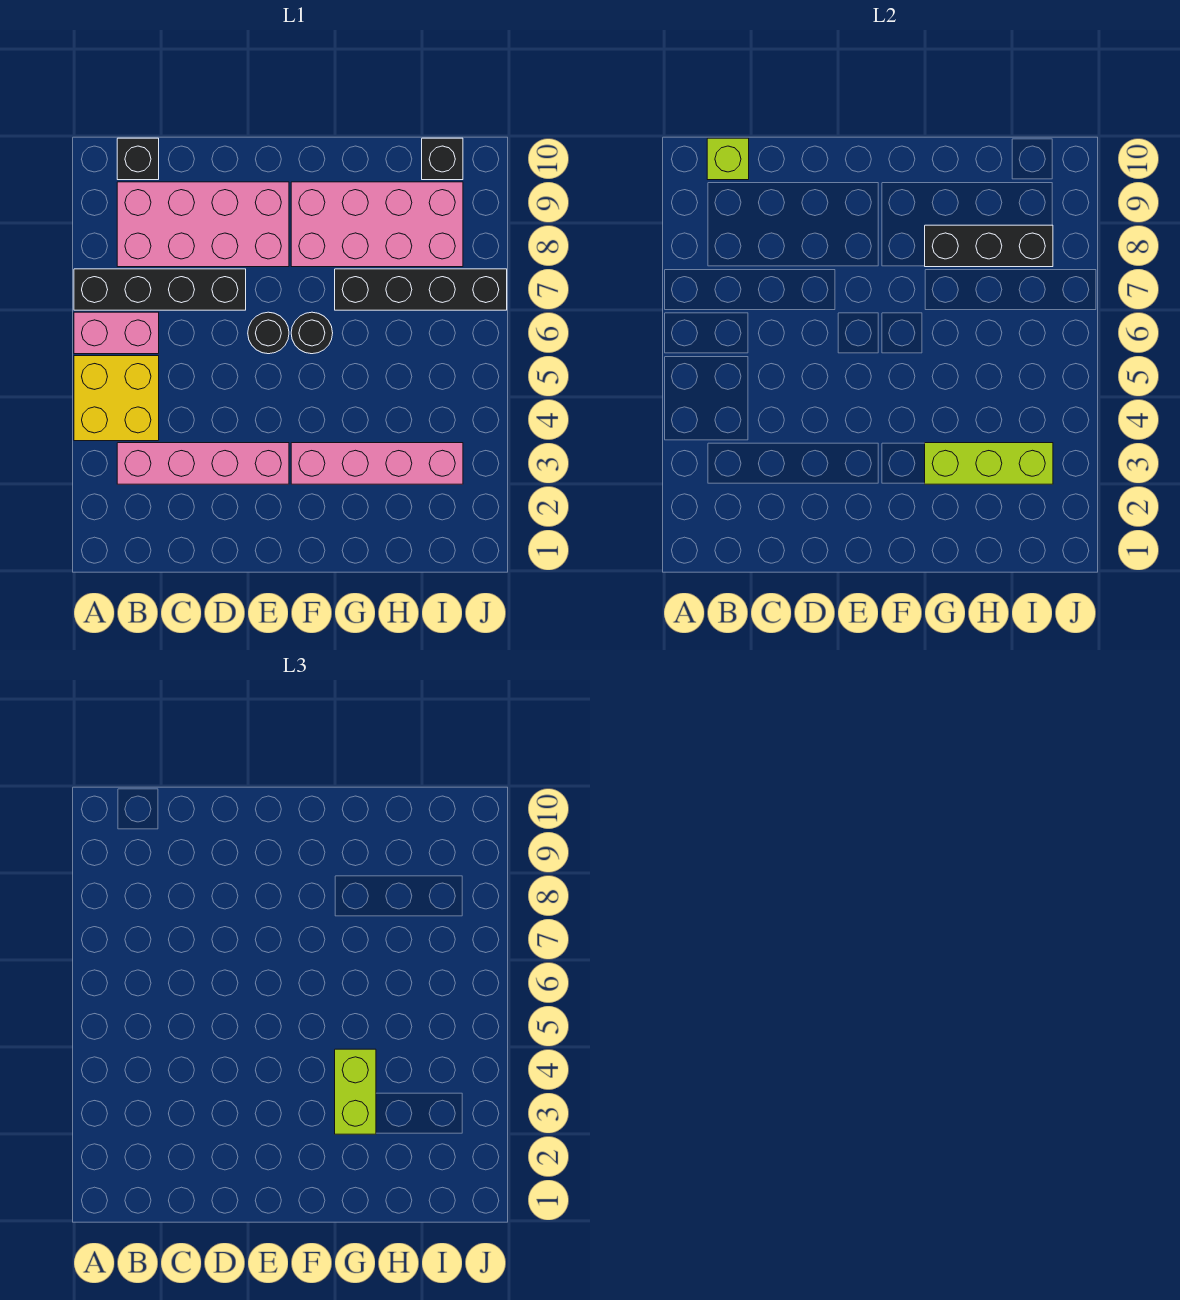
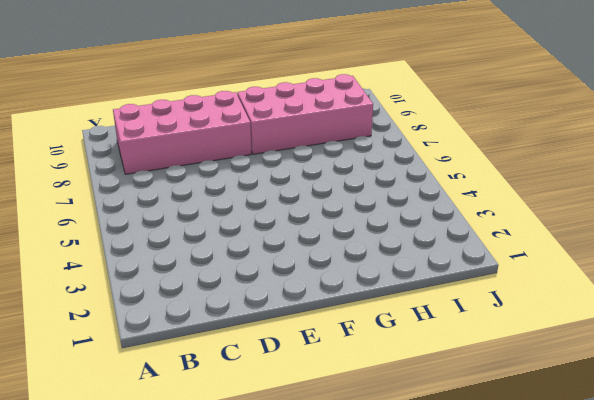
none -> yellow brick A4:B5 level 1
none -> pink brick A6:B6 level 1
none -> black brick A7:D7 level 1

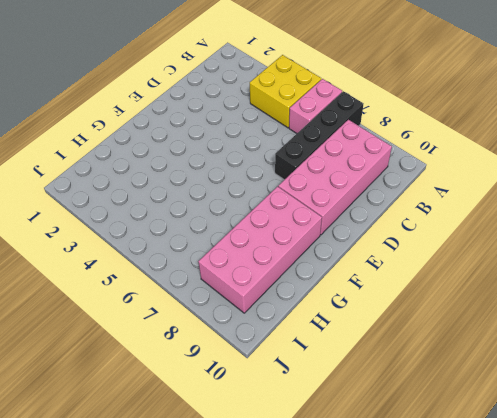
none -> pink brick B3:E3 level 1
none -> black brick B10 level 1
none -> black round brick E6 level 1

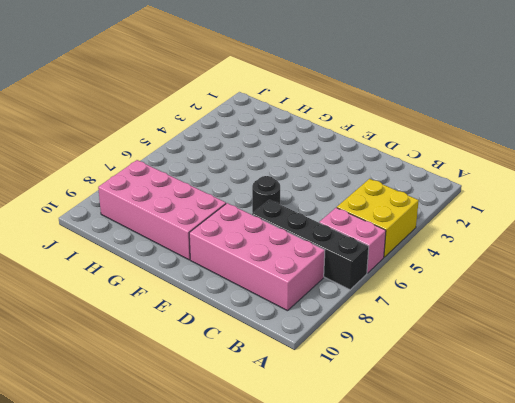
none -> pink brick B3:E3 level 1
none -> black brick B10 level 1
none -> pink brick F3:I3 level 1

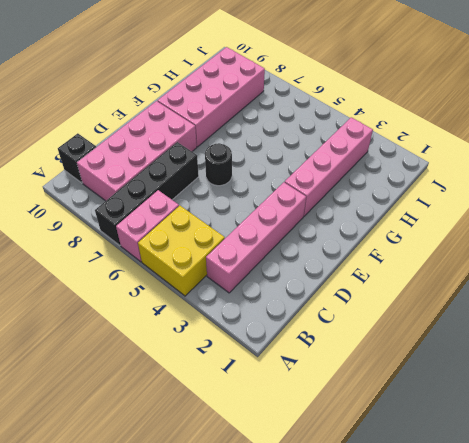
none -> black round brick F6 level 1
none -> black brick G7:J7 level 1
none -> black brick I10 level 1

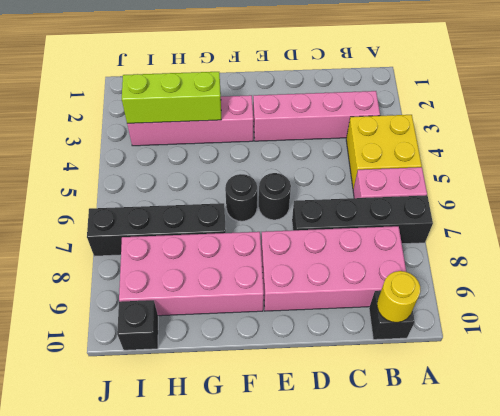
yellow round brick B10 level 2 -> lime brick B10 level 2
none -> black brick G8:I8 level 2
none -> lime brick G3:G4 level 3

